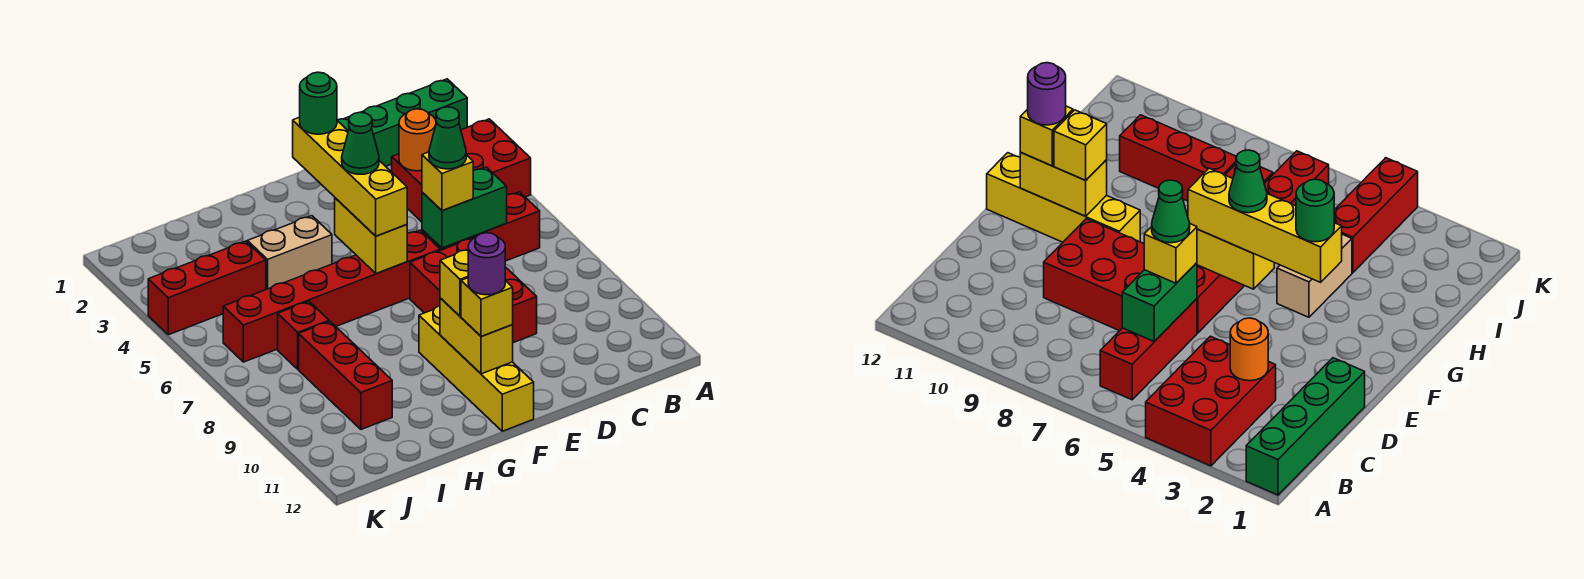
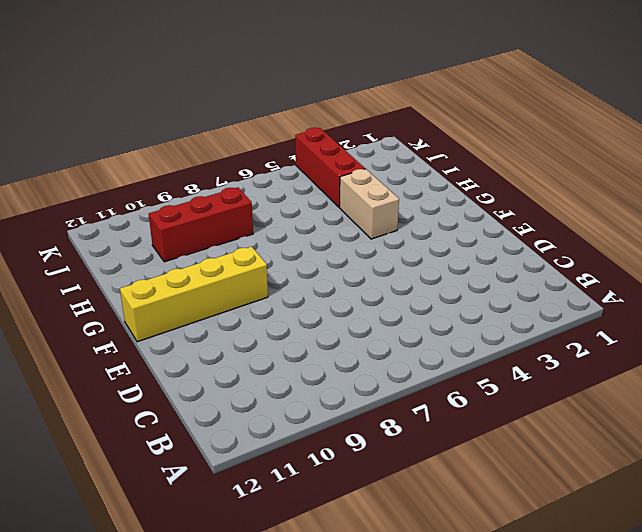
none -> green brick A1:D1 level 1
none -> red brick A3:C4 level 1
none -> red brick B6:D6 level 1

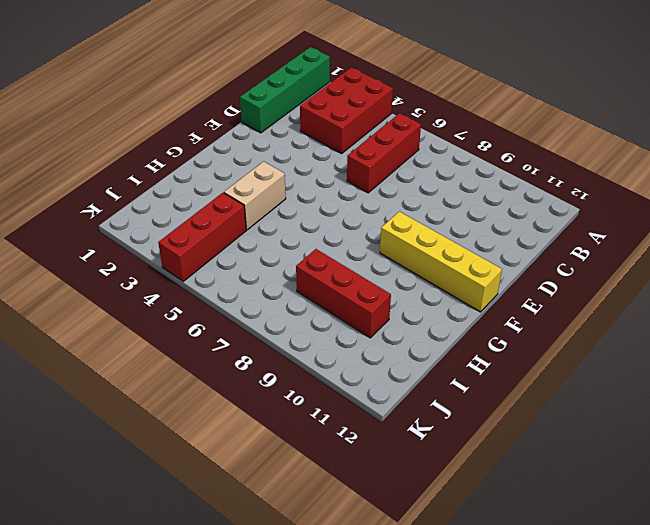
none -> red brick D7:E9 level 1
none -> red brick E6:J6 level 1
none -> red brick I7 level 1

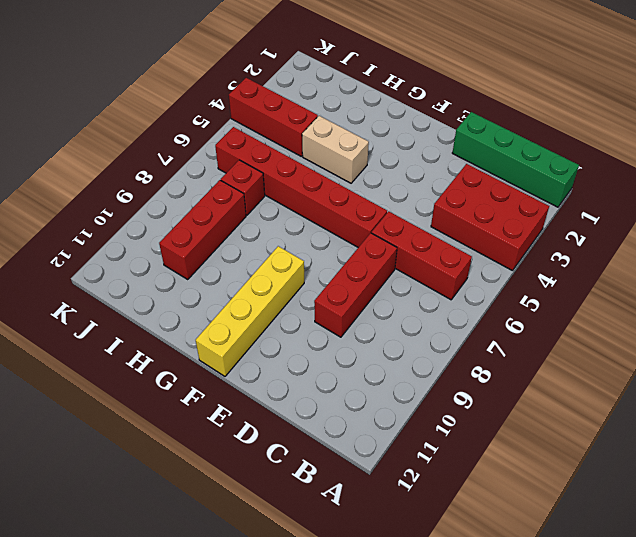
red brick D7:D9 level 1 -> red brick D7:E9 level 1
none -> orange round brick C3 level 2
none -> green brick C6:D6 level 2
none -> yellow brick F5:F6 level 2

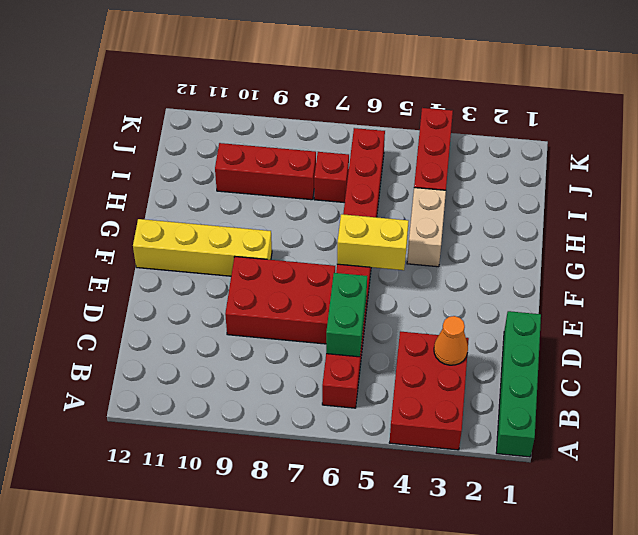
orange cone C3 level 2 -> orange round brick C3 level 2
none -> yellow brick F10:F11 level 2
none -> yellow brick D6 level 3
none -> yellow brick F3:F6 level 3

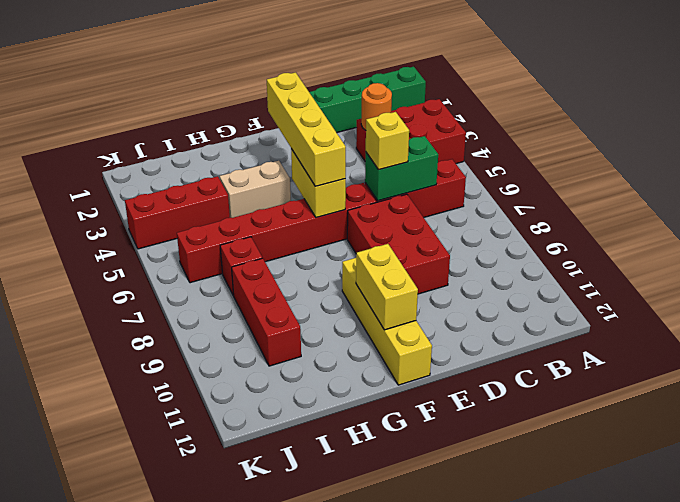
none -> yellow brick F10 level 3
none -> yellow brick F11 level 3
none -> green cone D6 level 4

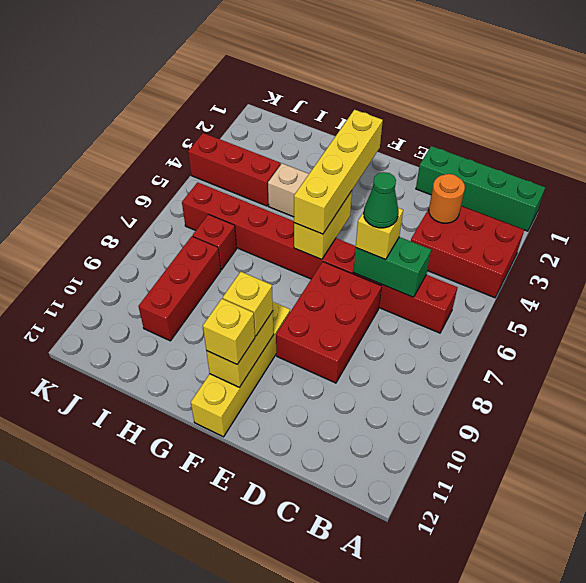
none -> green round brick F3 level 4
none -> green cone F5 level 4
none -> purple round brick F11 level 4

